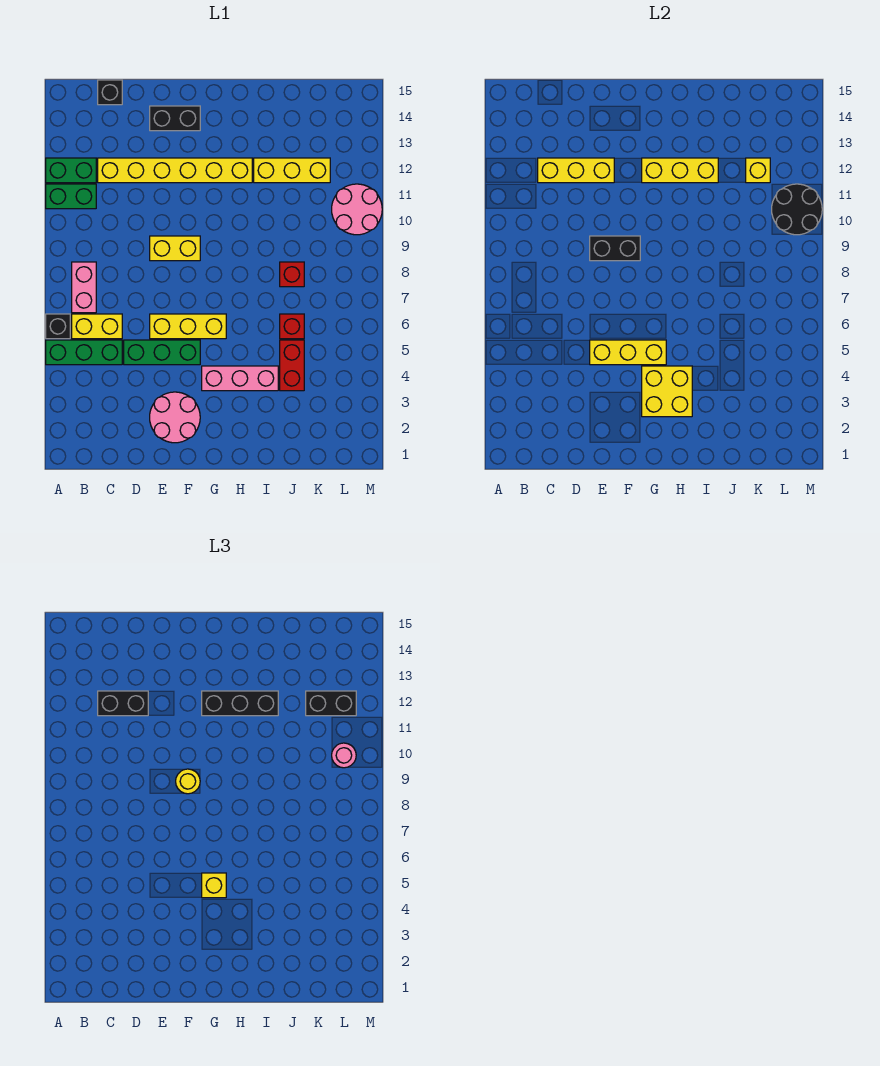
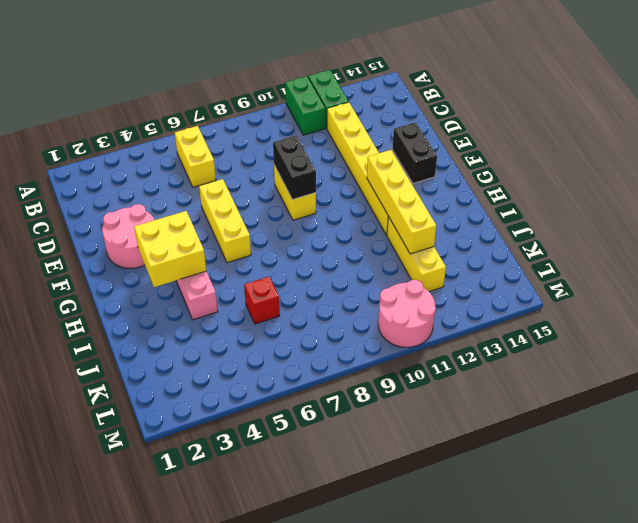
yellow brick G12:J12 level 2 -> yellow brick G12:I12 level 2
none -> green brick A5:C5 level 1
none -> black brick A6 level 1
none -> pink brick B7:B8 level 1
none -> black brick C15 level 1

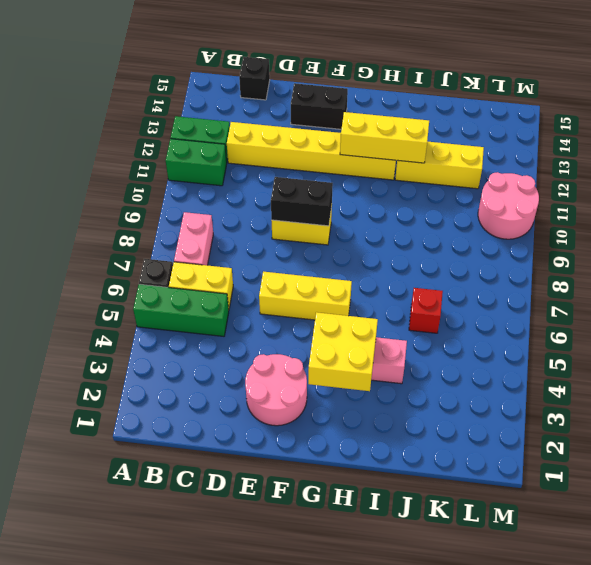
none -> green brick D5:F5 level 1
none -> red brick J4:J5 level 1
none -> red brick J8 level 1
none -> yellow brick C12:E12 level 2

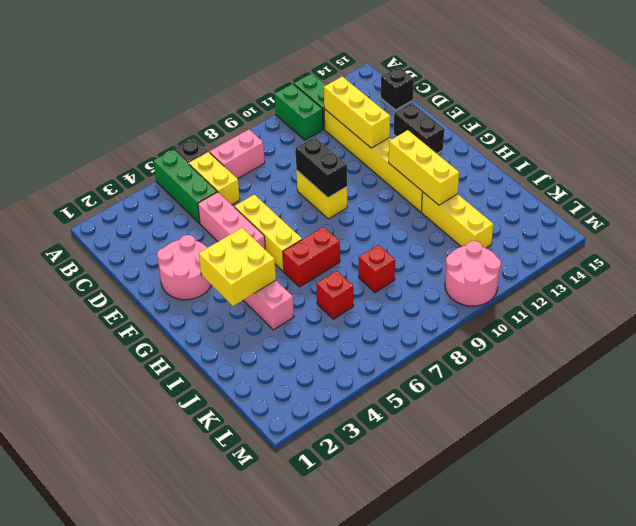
pink brick D5:F5 level 1 -> green brick D5:F5 level 1
red brick H6:H7 level 1 -> red brick J4:J5 level 1
none -> yellow brick E5:G5 level 2
none -> yellow brick K12 level 2
none -> black round brick L10:M11 level 2
none -> black brick C12:D12 level 3

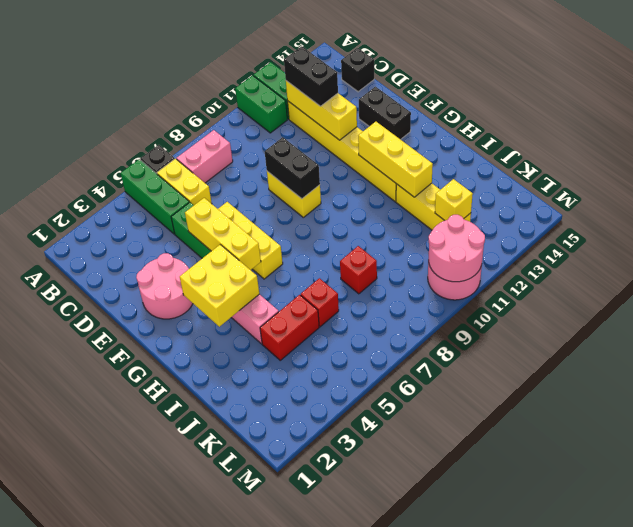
pink round brick L10:M11 level 2 -> black round brick L10:M11 level 2
none -> yellow round brick F9 level 3
none -> yellow brick G5 level 3
none -> black brick G12:I12 level 3
none -> black brick K12:L12 level 3

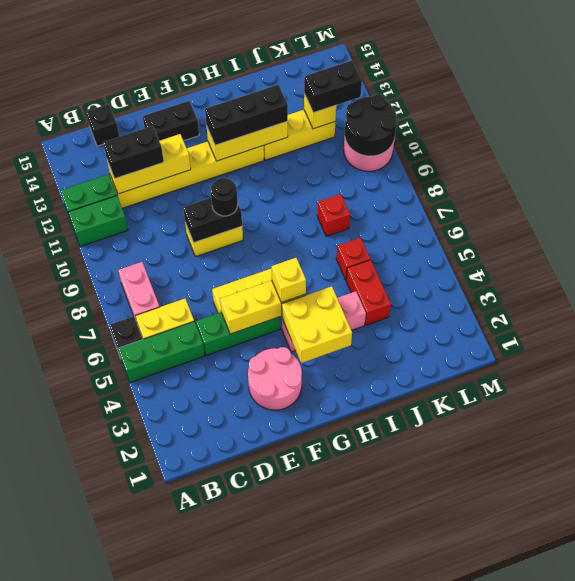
black round brick F9 level 3 -> yellow round brick F9 level 3
none -> pink round brick L10 level 3

